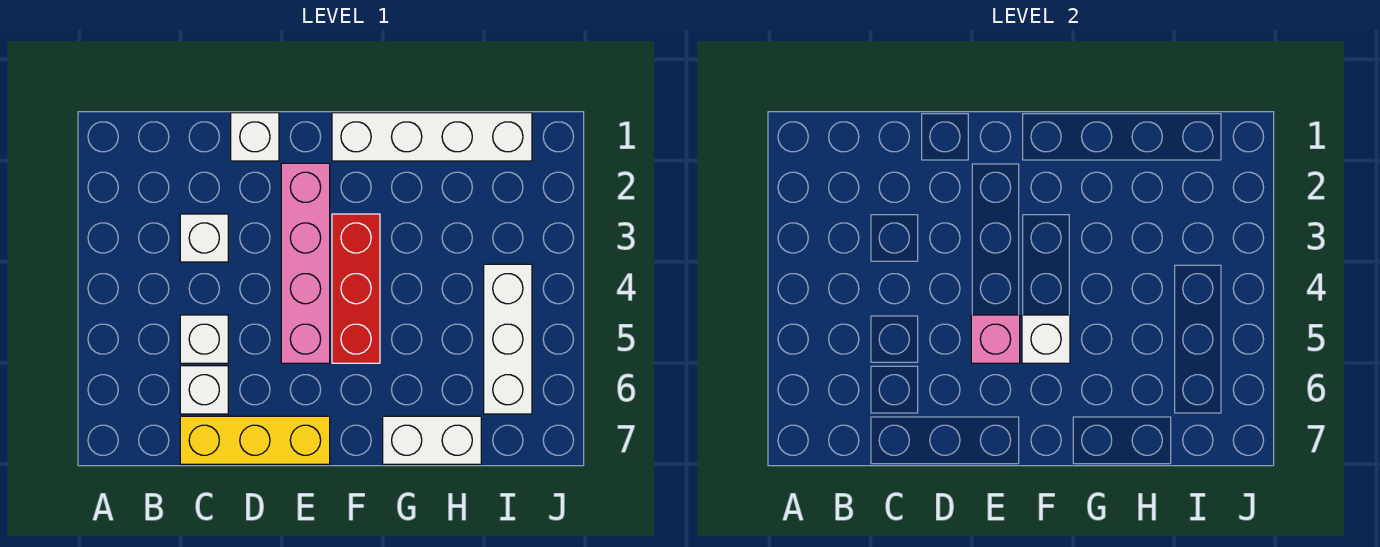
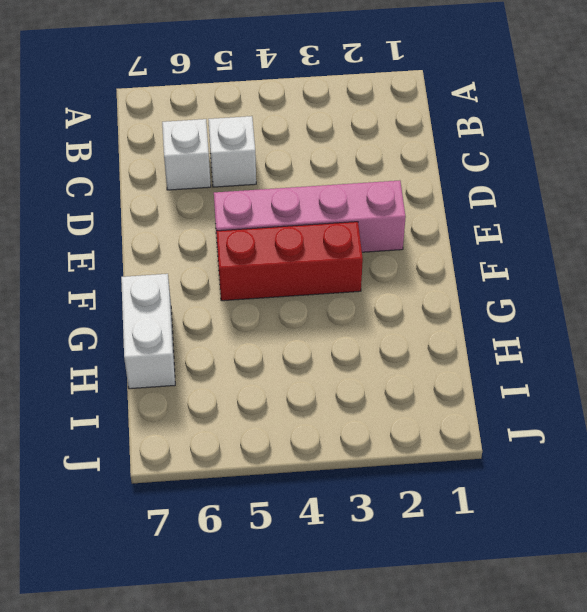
none -> white brick C3 level 1
none -> yellow brick C7:E7 level 1
none -> white brick D1 level 1

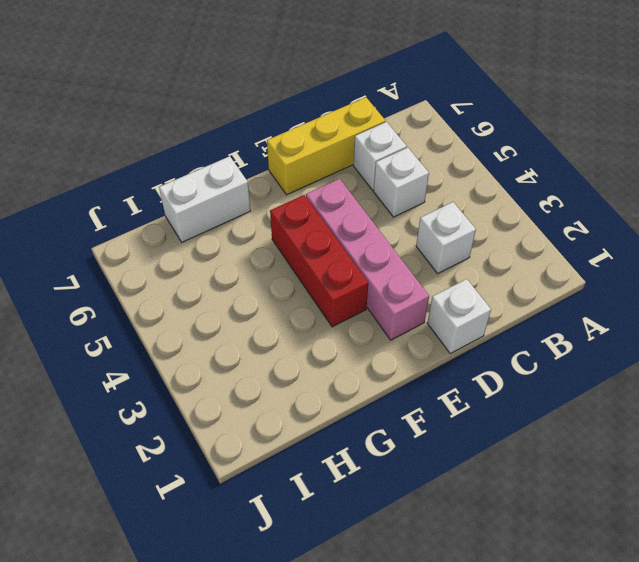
none -> white brick F1:I1 level 1
none -> white brick I4:I6 level 1
none -> pink brick E5 level 2

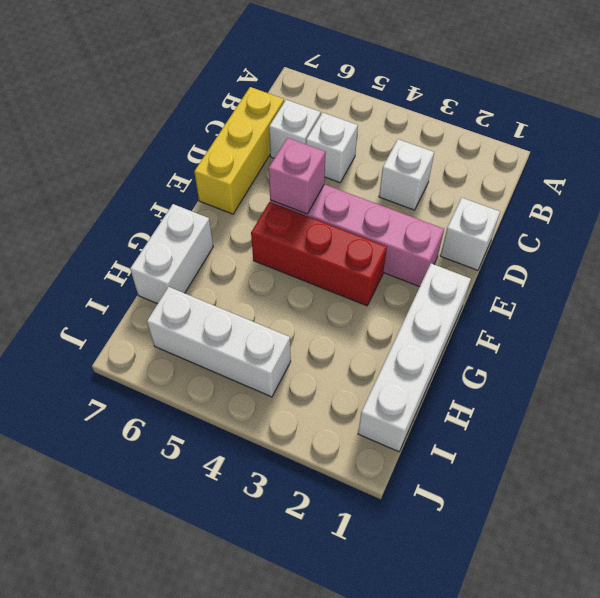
none -> white brick F5 level 2

